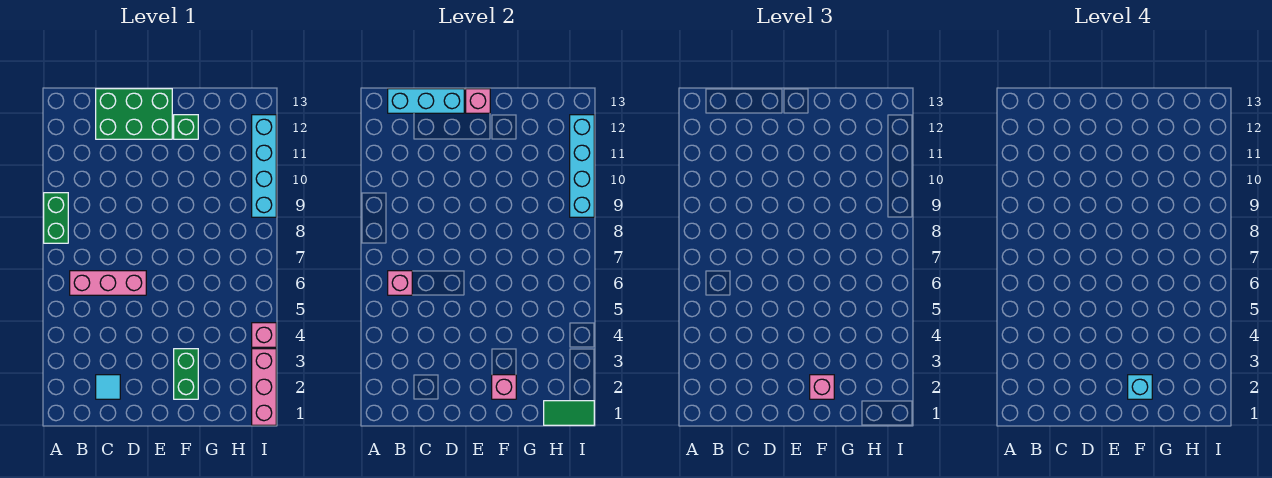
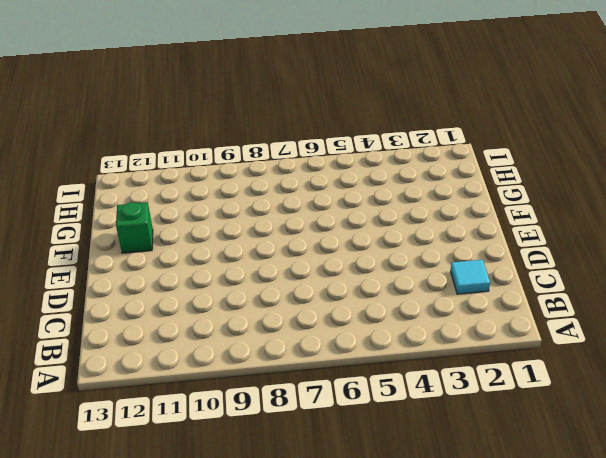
none -> green brick A8:A9 level 1
none -> pink brick B6:D6 level 1
none -> green brick C12:E13 level 1

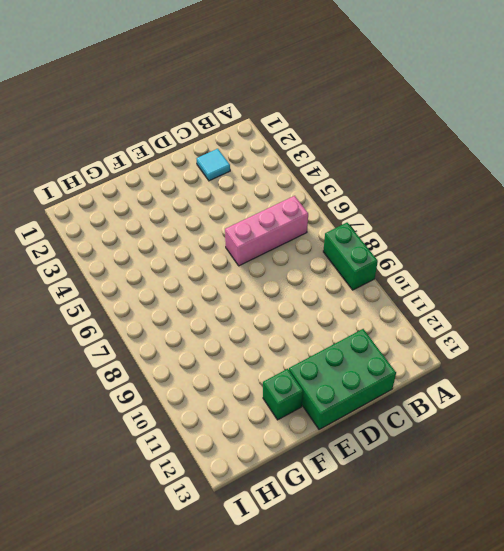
none -> green brick F2:F3 level 1
none -> pink brick I1:I3 level 1
none -> pink brick I4 level 1

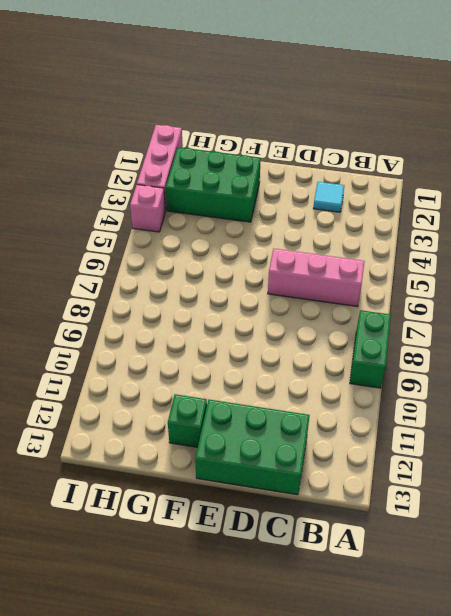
green brick F2:H3 level 1 -> green brick F2:F3 level 1
none -> cyan brick I9:I12 level 1
none -> pink brick B6 level 2
none -> cyan brick B13:D13 level 2

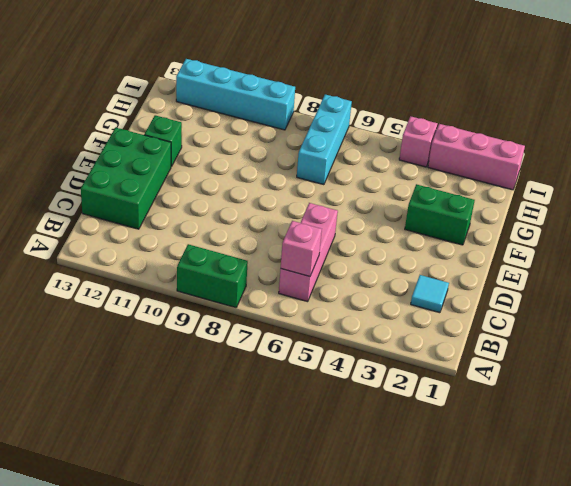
cyan brick G7:I7 level 1 -> cyan brick B13:D13 level 2
none -> pink brick E13 level 2
none -> pink brick F2 level 2
none -> green tile H1:I1 level 2

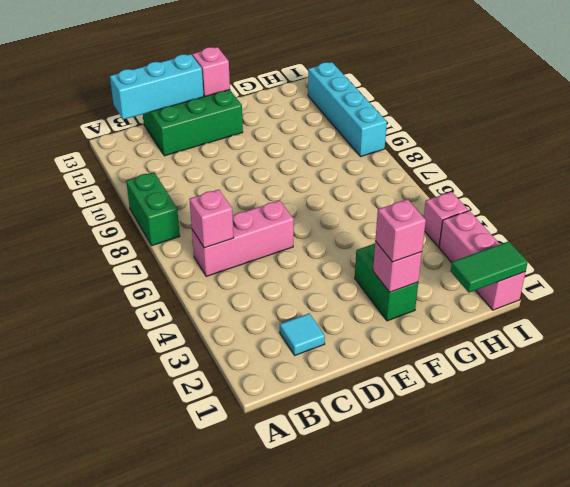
none -> green brick F12 level 1
none -> cyan brick I9:I12 level 2
none -> cyan brick F2 level 4

